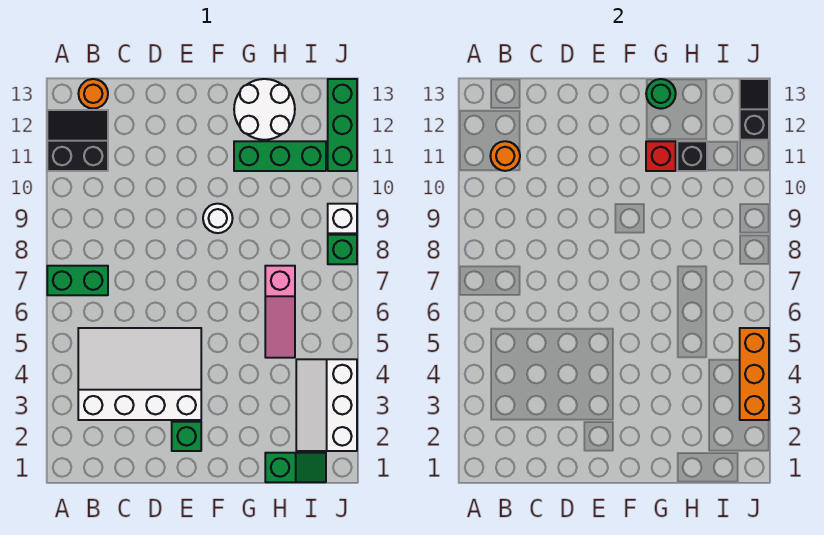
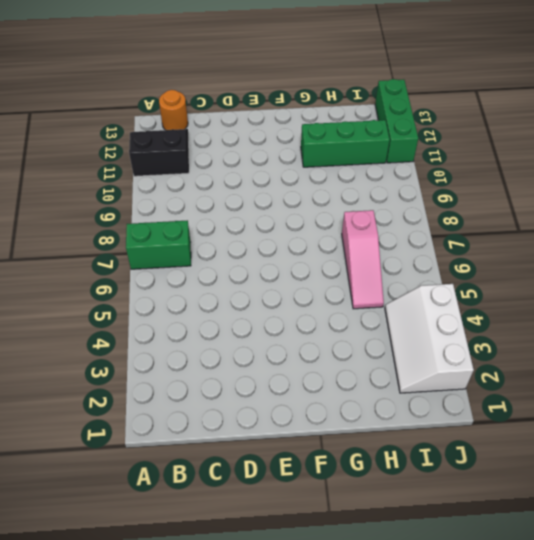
none -> white slope B3:E5 level 1 top 3
none -> green brick E2 level 1
none -> white round brick F9 level 1

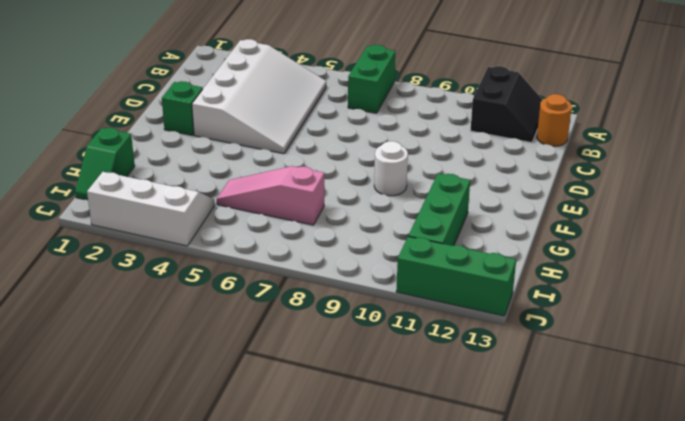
none -> white round brick G12:H13 level 1
none -> green brick J8 level 1
none -> white brick J9 level 1

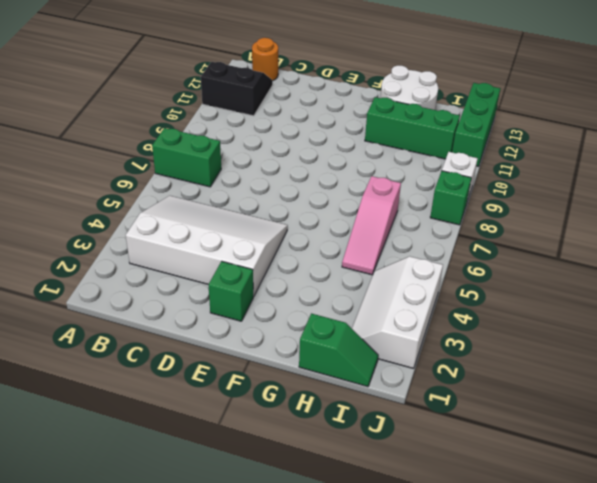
none -> white round brick F9 level 1
none -> orange round brick B11 level 2
none -> red brick G11 level 2

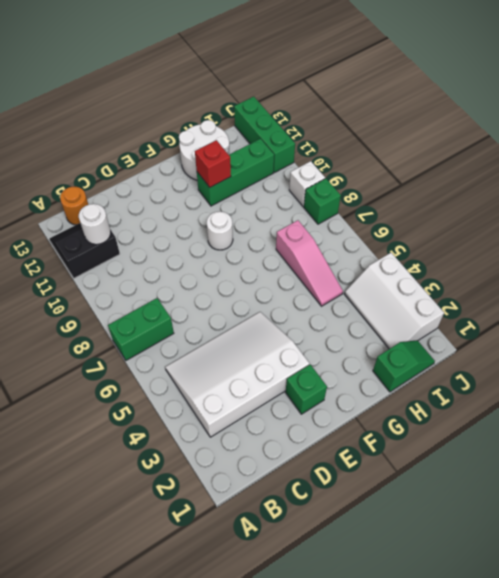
white round brick B11 level 2 -> orange round brick B11 level 2
none -> green round brick G13 level 2
none -> black brick H11 level 2
none -> orange brick J3:J5 level 2

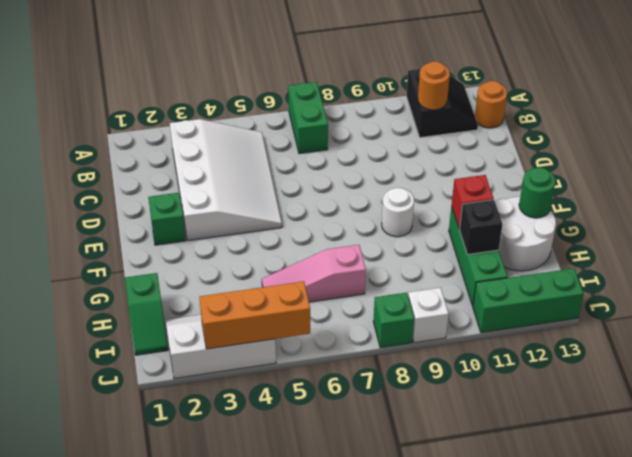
none -> black slope J12:J13 level 2 top 12

